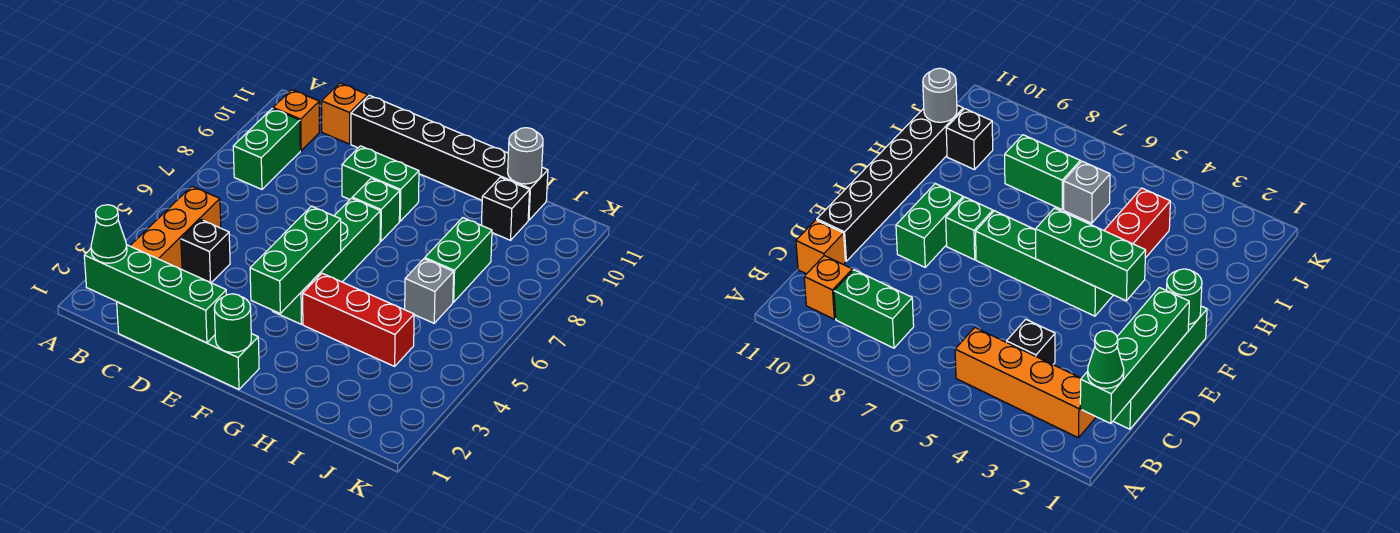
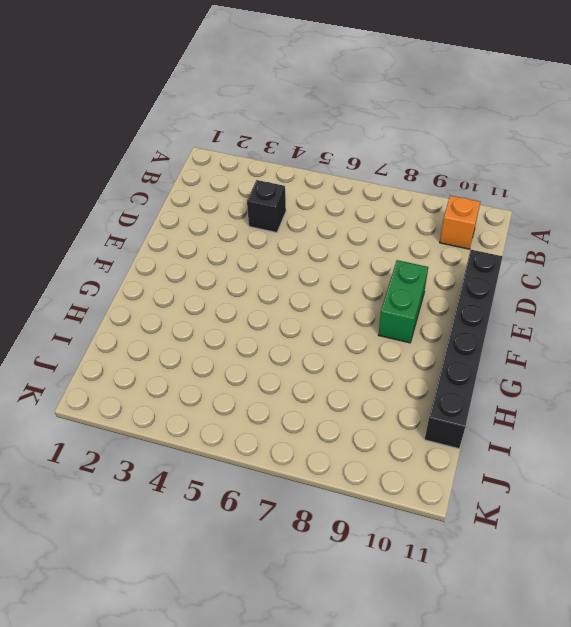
none -> orange brick B2:B5 level 1
none -> green brick B8:B9 level 1
none -> green brick C1:F1 level 1

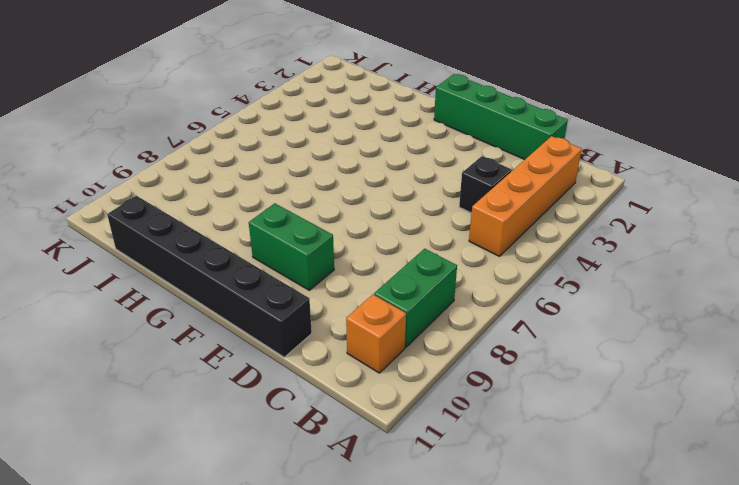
none -> orange brick C11 level 1
none -> green brick F4:F7 level 1
none -> green brick F8 level 1

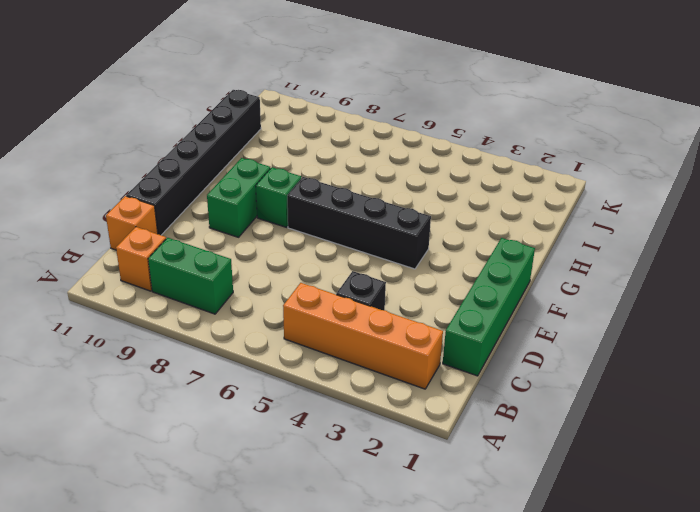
black brick F4:F7 level 1 -> green brick F4:F7 level 1
none -> red brick G4:I4 level 1
none -> grey brick I6 level 1
none -> green brick I7:I8 level 1

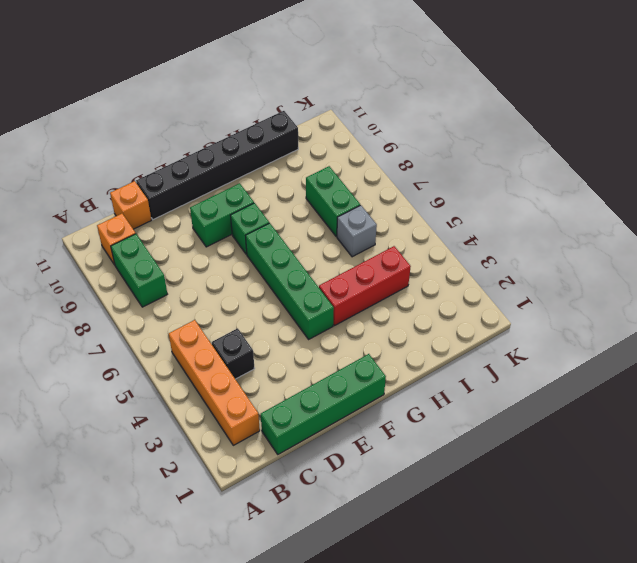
none -> black brick I10 level 1
none -> green brick B1:E1 level 2
none -> green round brick F1 level 2

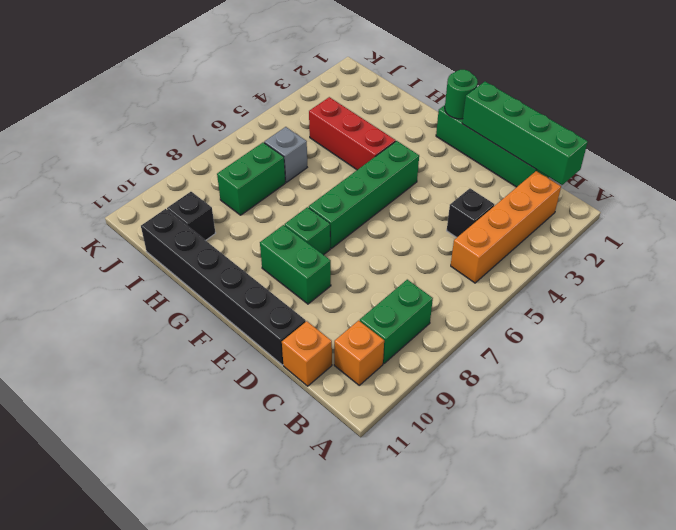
none -> green brick F3:F5 level 2
none -> grey round brick I11 level 2
none -> green cone B1 level 3

